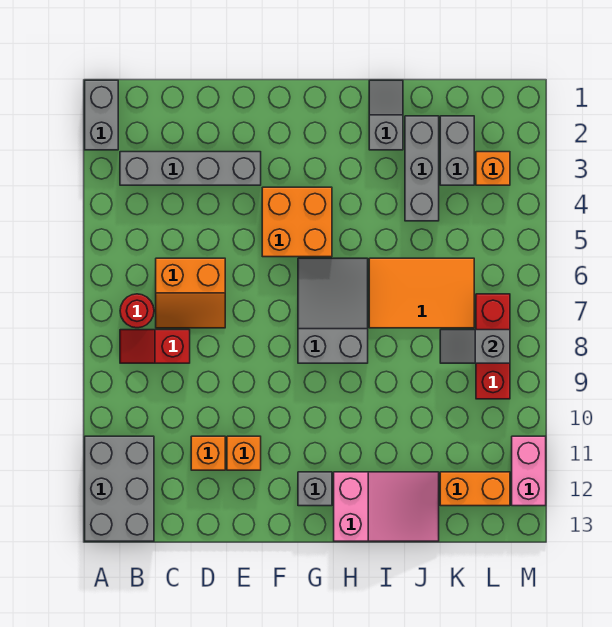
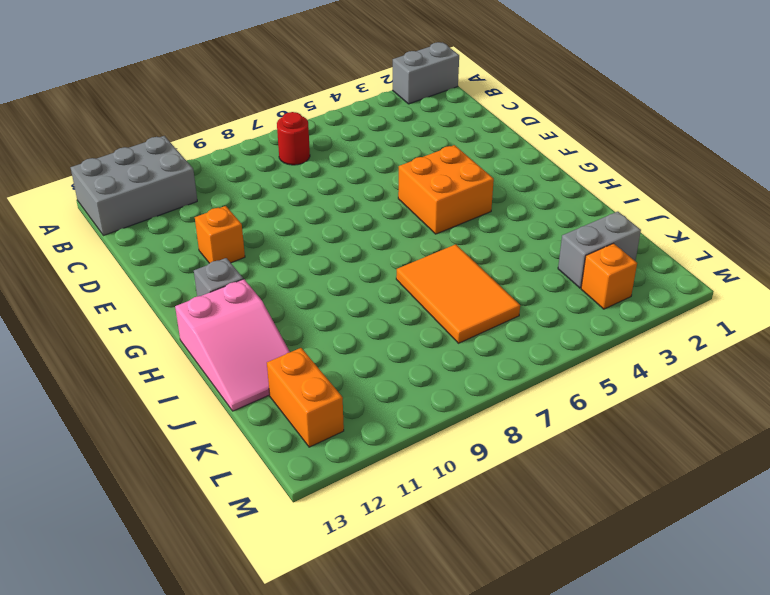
none -> grey brick B3:E3 level 1
none -> red slope B8:C8 level 1 top C
none -> orange slope C6:D7 level 1 top 6

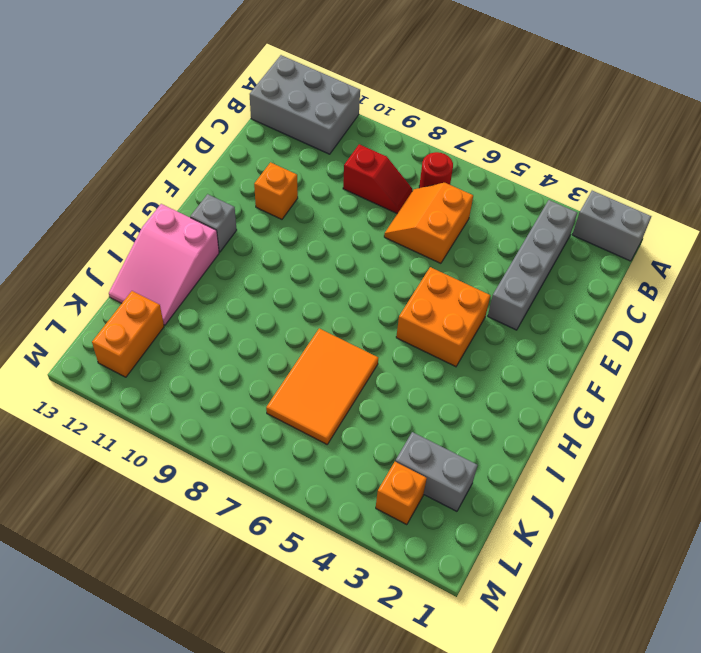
red slope C8:C9 level 1 top 9 -> red slope B8:C8 level 1 top C
none -> orange brick D11 level 1
none -> grey slope G6:H8 level 1 top 8
none -> grey slope I1:I2 level 1 top 2

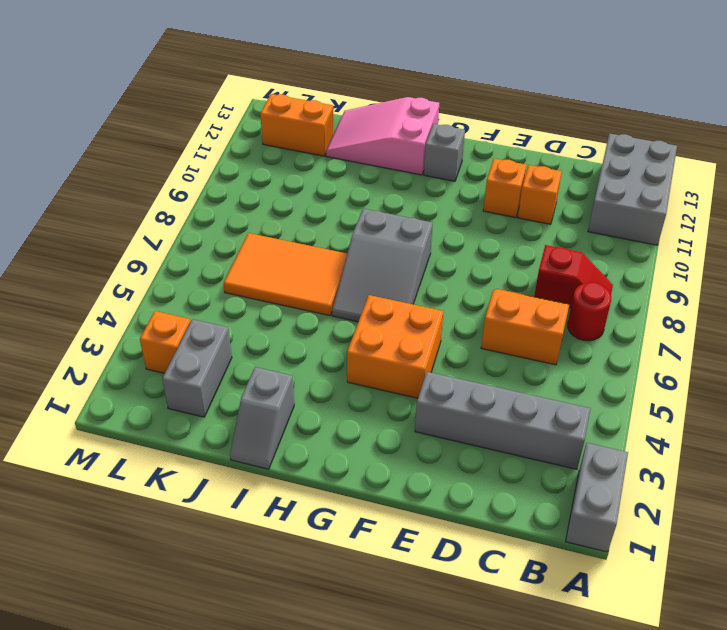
none -> grey brick J2:J4 level 1
none -> red brick L7:L9 level 1
none -> pink brick M11:M12 level 1

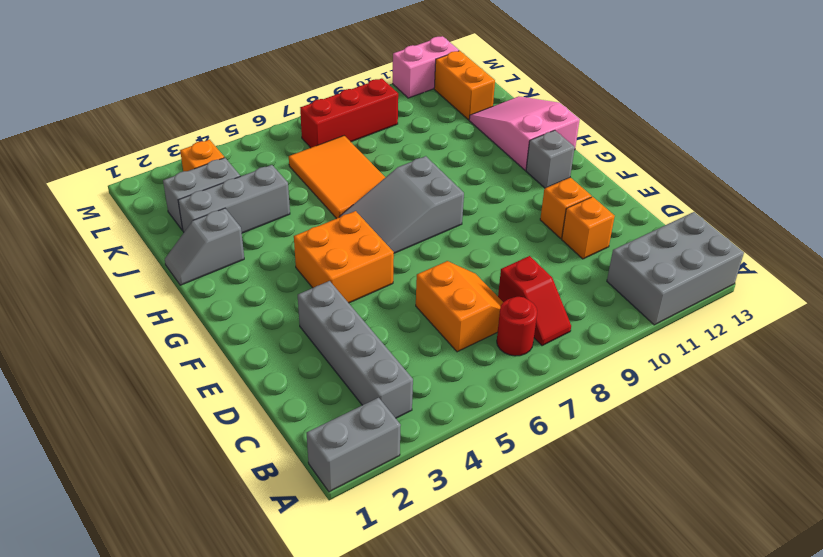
none -> grey slope K8:L8 level 2 top L

